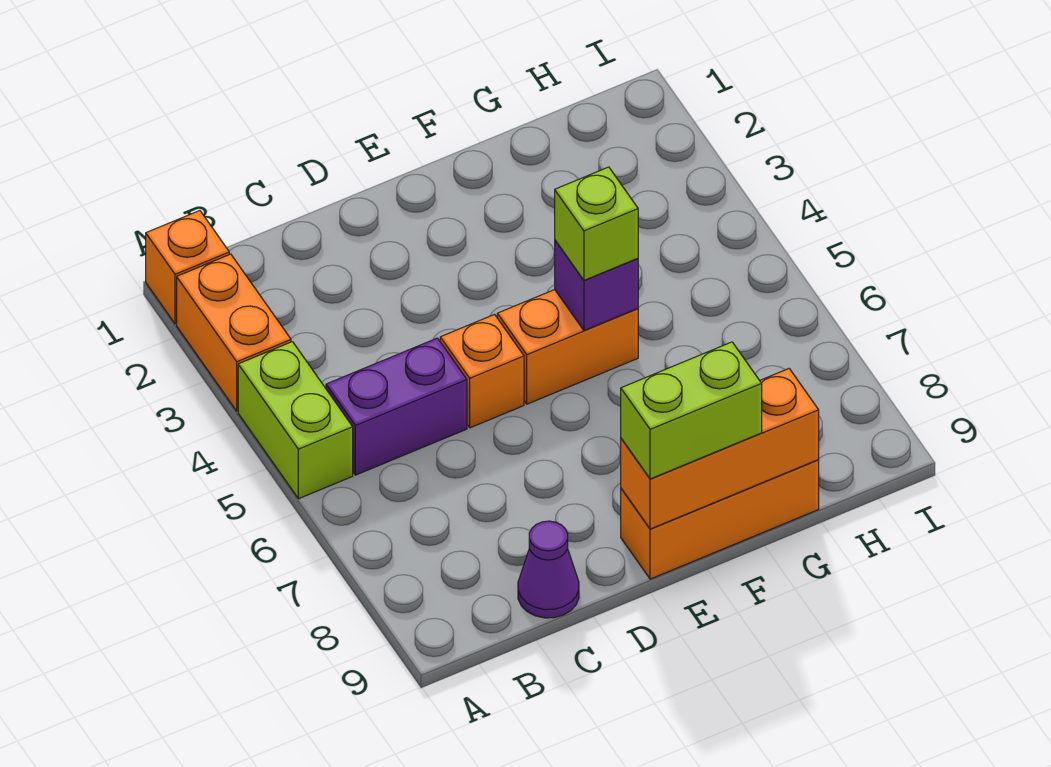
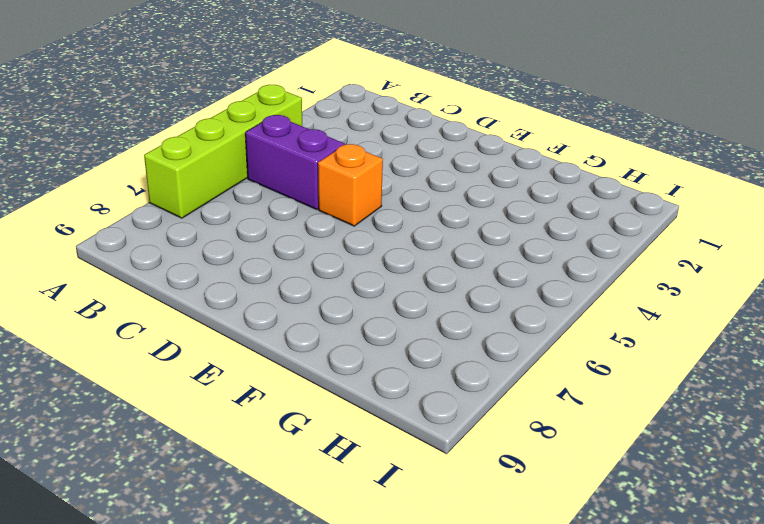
lime brick A4:A7 level 1 -> lime brick A4:A5 level 1
none -> orange brick A1 level 1
none -> orange brick A2:A3 level 1
none -> purple cone C9 level 1

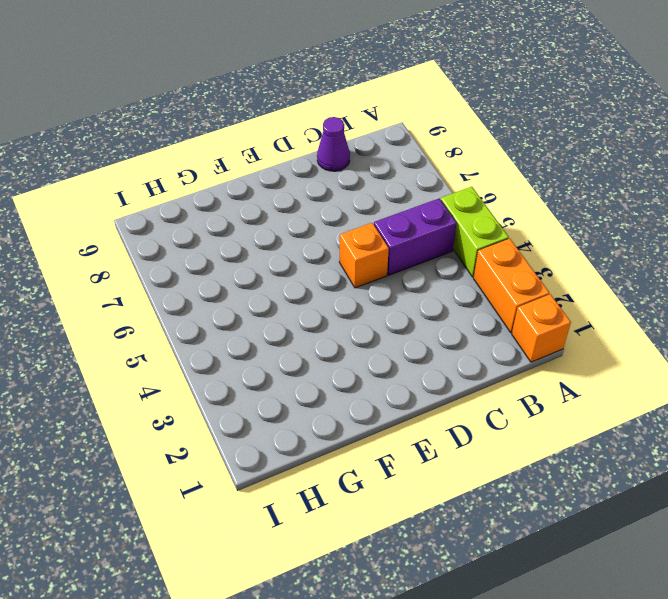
none -> orange brick E5:F5 level 1
none -> orange brick E9:G9 level 1
none -> orange brick E9:G9 level 2

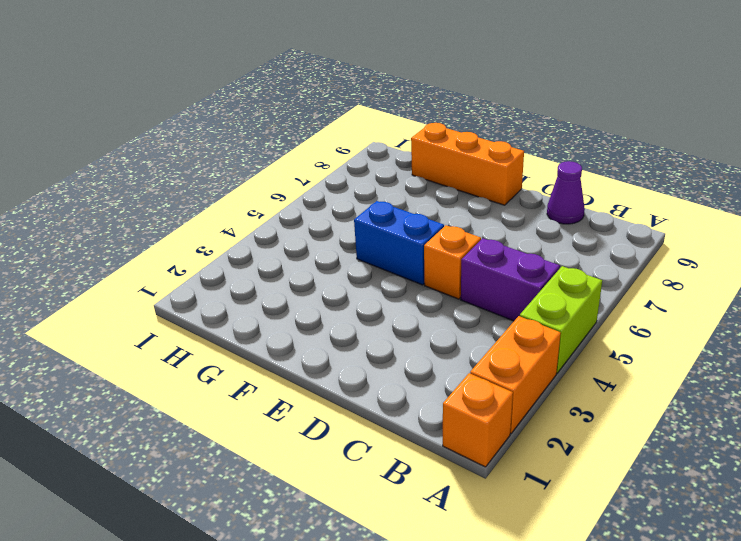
blue brick E5:F5 level 1 -> orange brick E5:F5 level 1
none -> orange brick E9:G9 level 2
none -> purple brick F5 level 2
none -> lime brick E9:F9 level 3

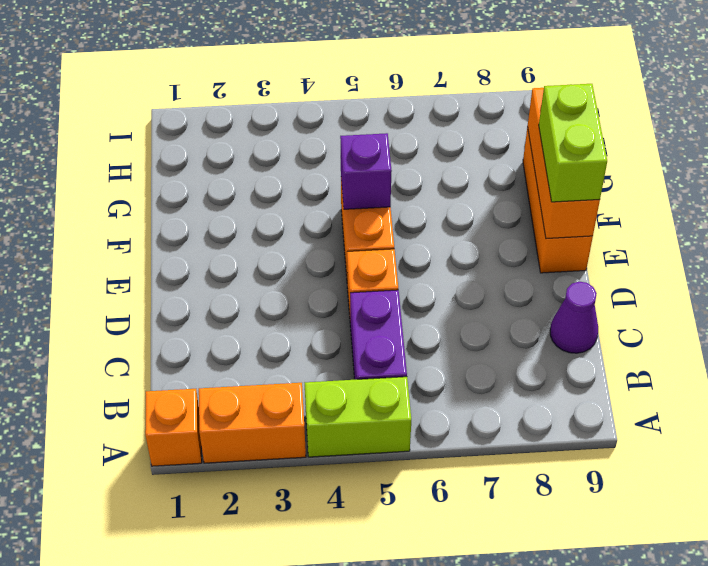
none -> lime brick F5 level 3

